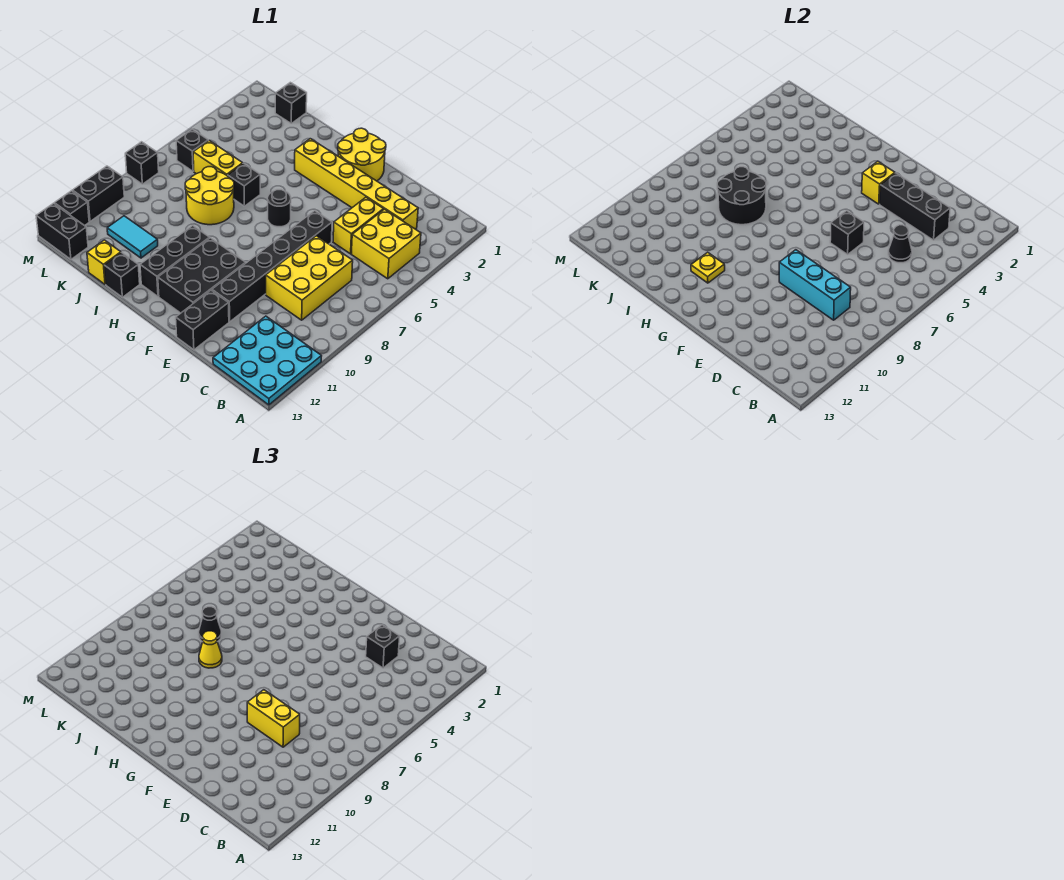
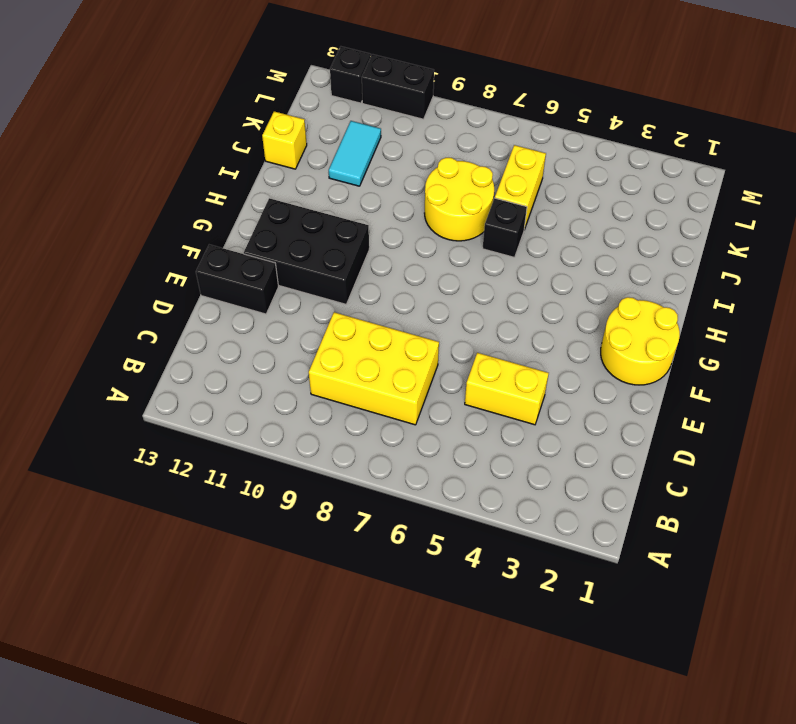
none -> cyan plate A11:C13 level 1
none -> yellow brick B4:C5 level 1
none -> yellow brick C3:H3 level 1
none -> black brick E6:E11 level 1

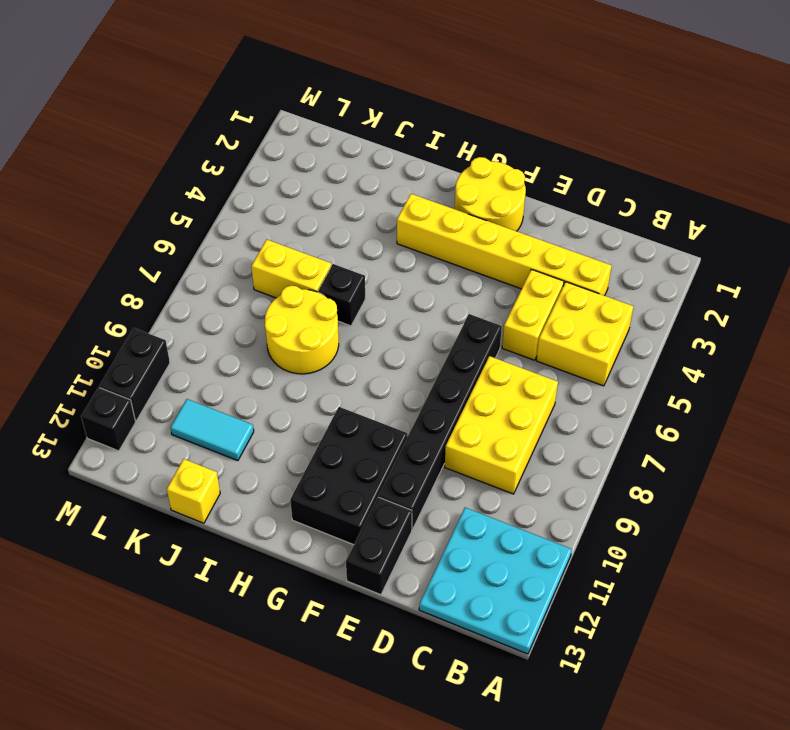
none -> black round brick G6 level 1
none -> black brick H10:H12 level 1
none -> black brick I13 level 1
none -> black brick K1 level 1

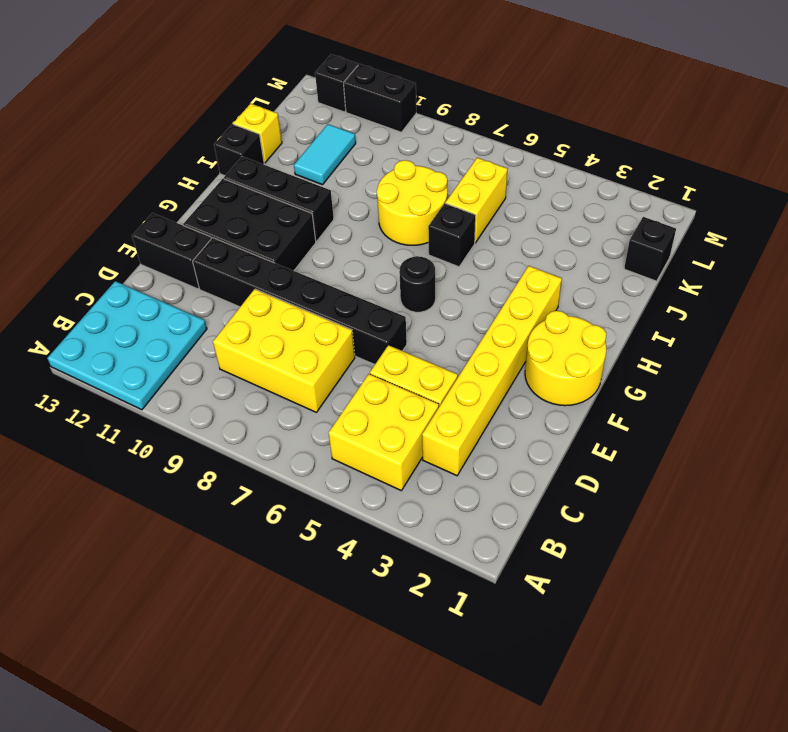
none -> black brick L6 level 1
none -> black brick L13:M13 level 1
none -> black brick M8 level 1
none -> black brick C3:E3 level 2

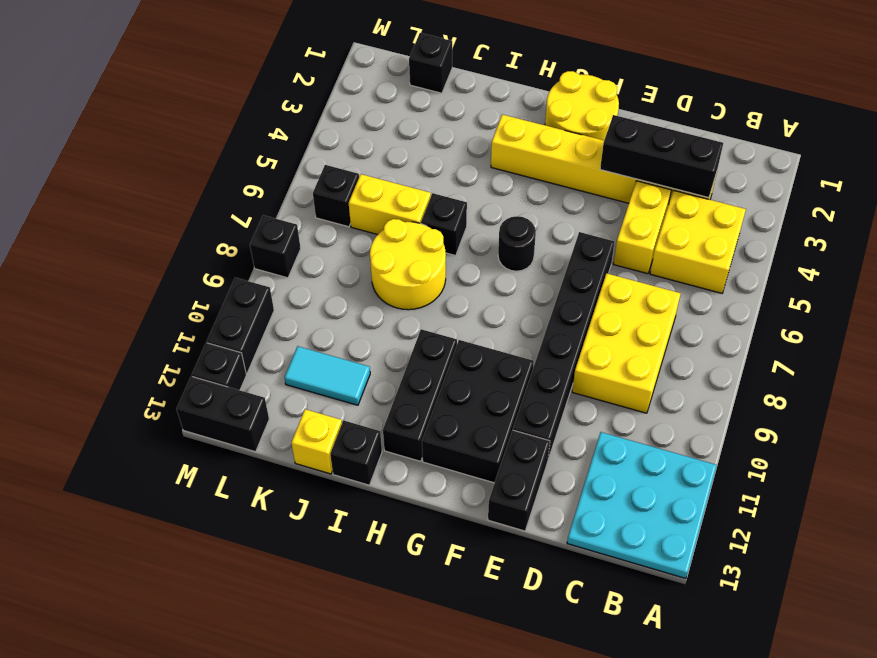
none -> black cone C5 level 2
none -> cyan brick C9:E9 level 2
none -> black brick E6 level 2
none -> yellow brick F3 level 2

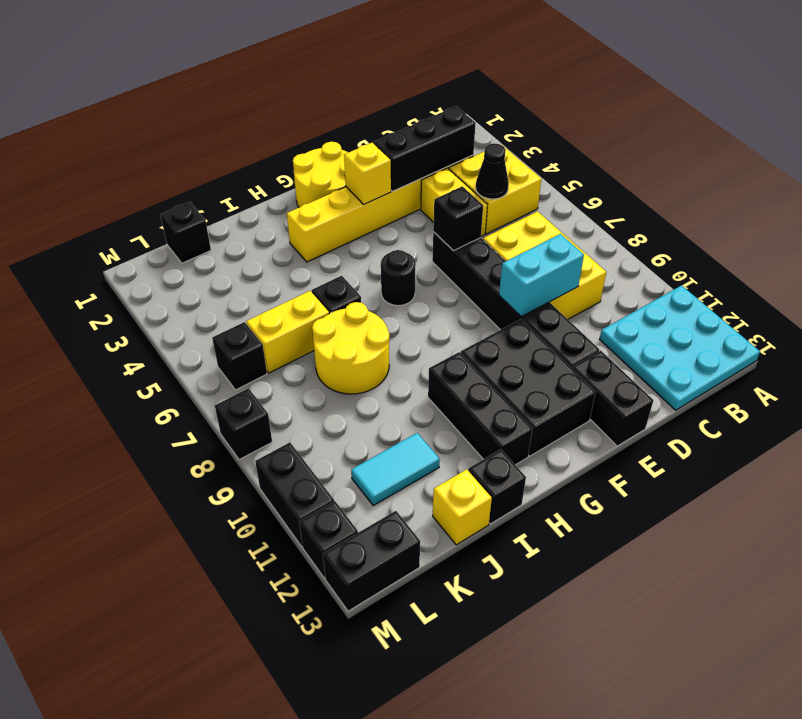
cyan brick D9:E9 level 2 -> cyan brick C9:E9 level 2
none -> yellow plate H11 level 2
none -> black round brick I7:J8 level 2
none -> black brick D3 level 3
none -> yellow brick D9:E9 level 3

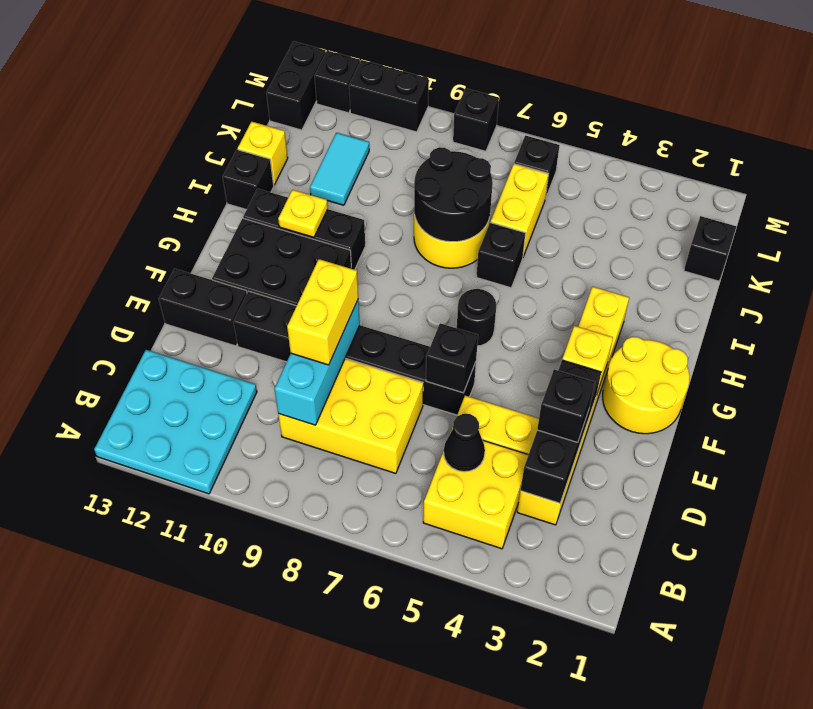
none -> yellow cone I8 level 3
none -> black cone J7 level 3

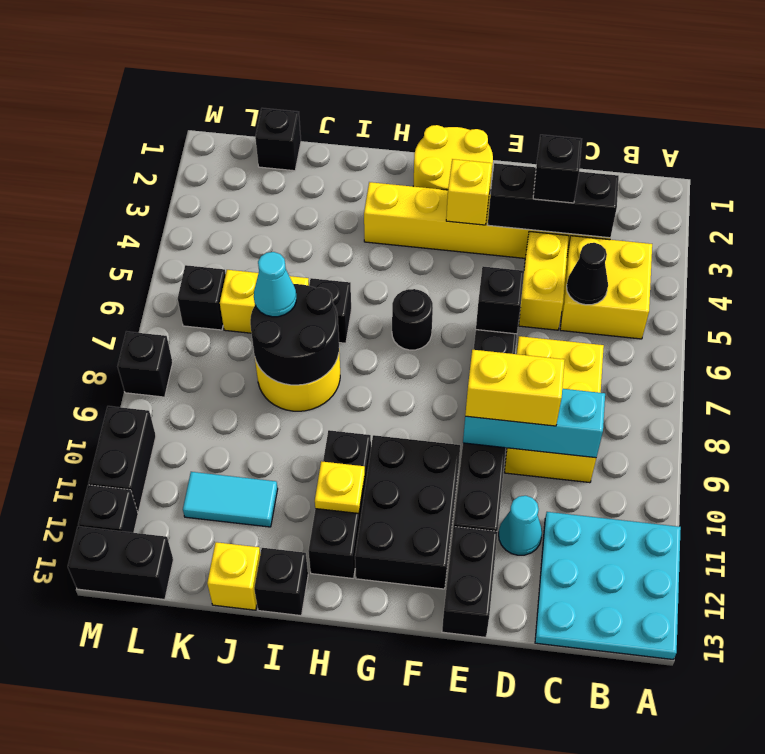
cyan cone D11 level 1 -> none
cyan cone J7 level 3 -> black cone J7 level 3
none -> yellow cone I8 level 3

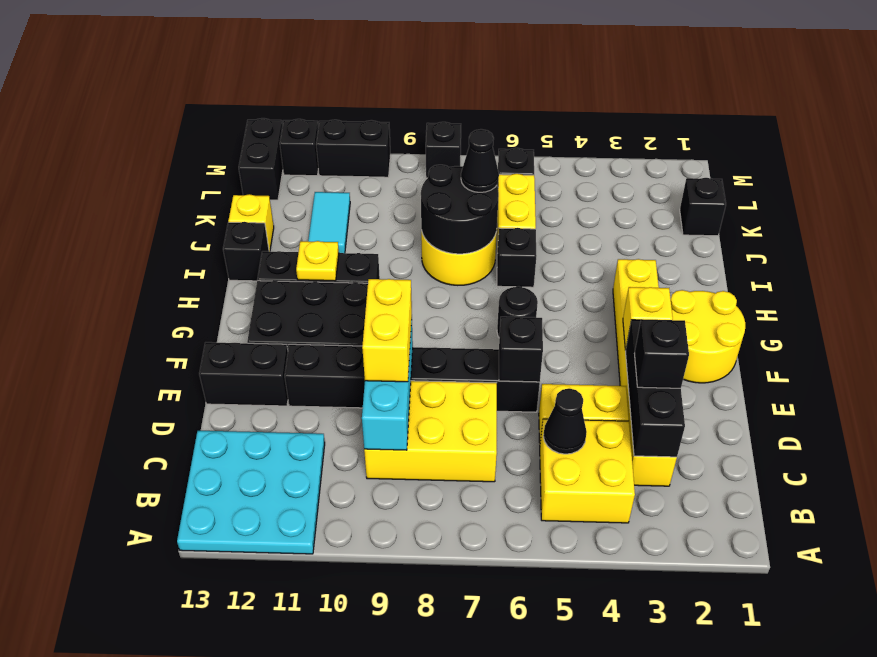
none -> yellow cone I8 level 3

